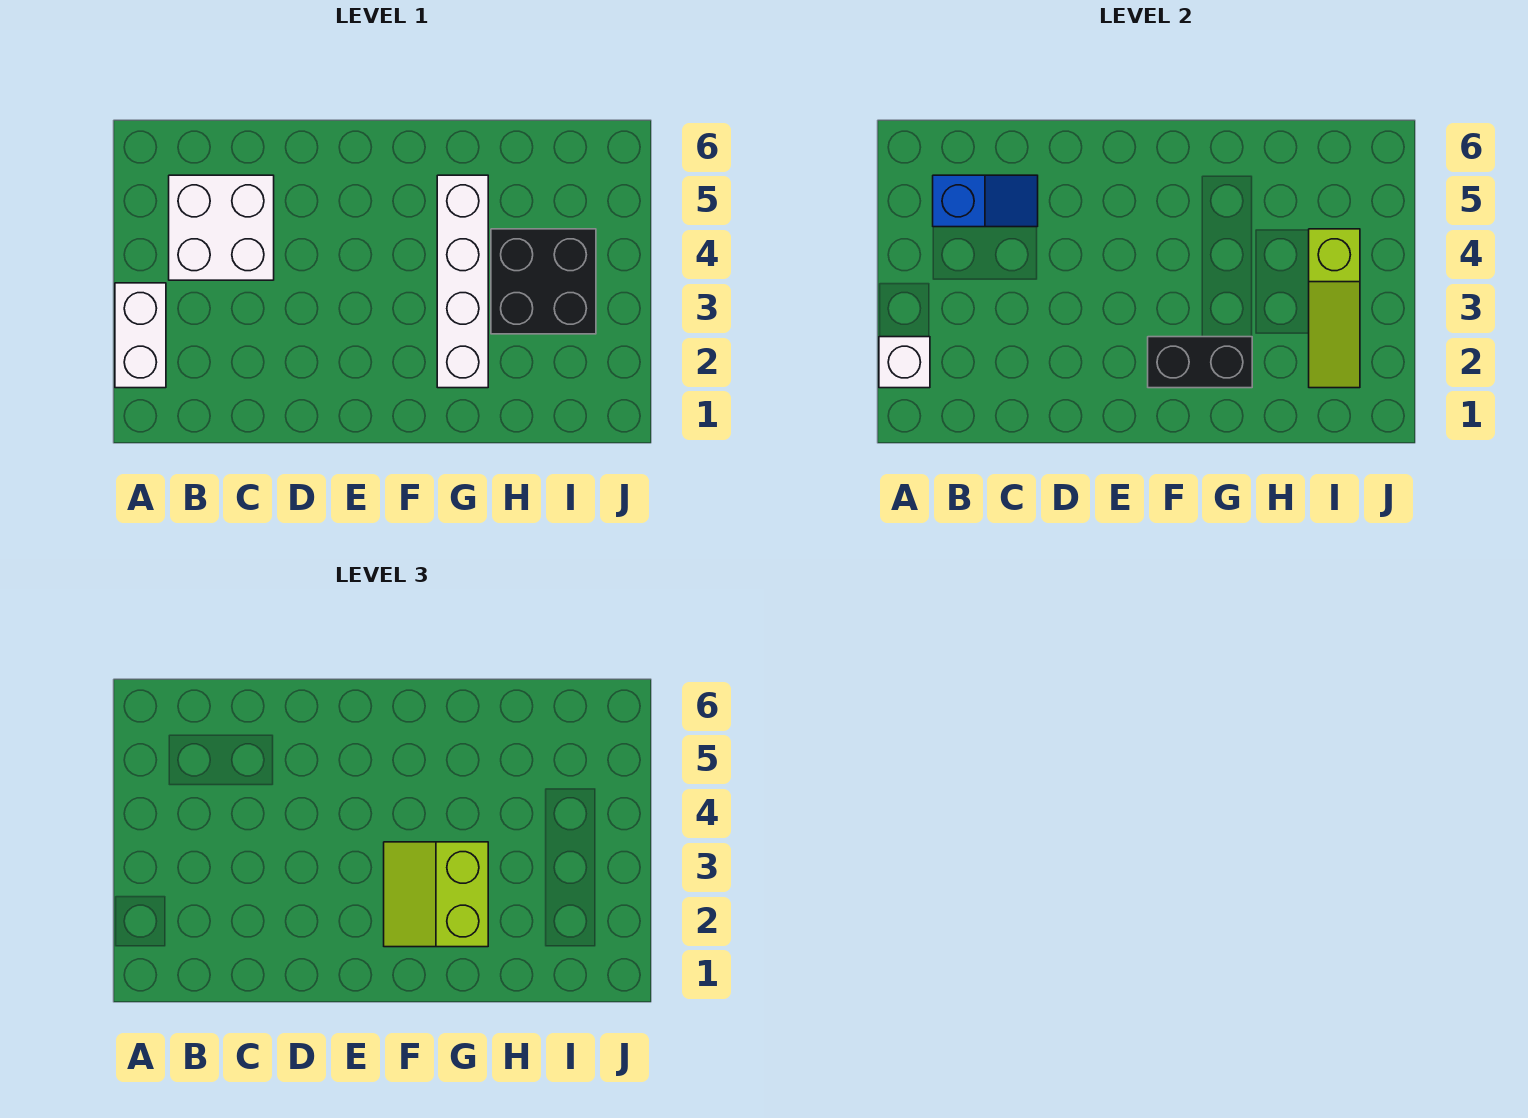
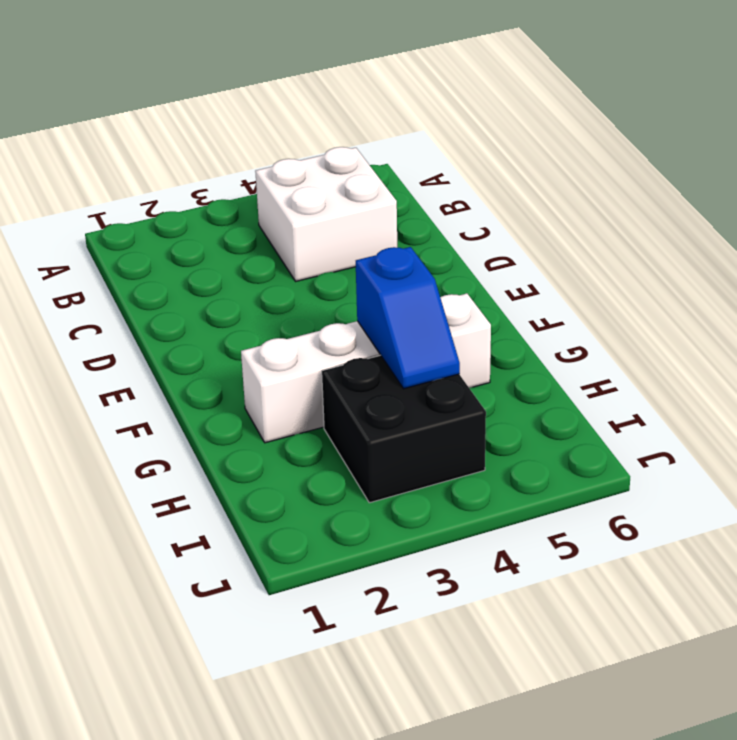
blue slope G4:H4 level 2 top G -> blue slope B5:C5 level 2 top B
none -> white brick A2:A3 level 1
none -> white brick A2 level 2

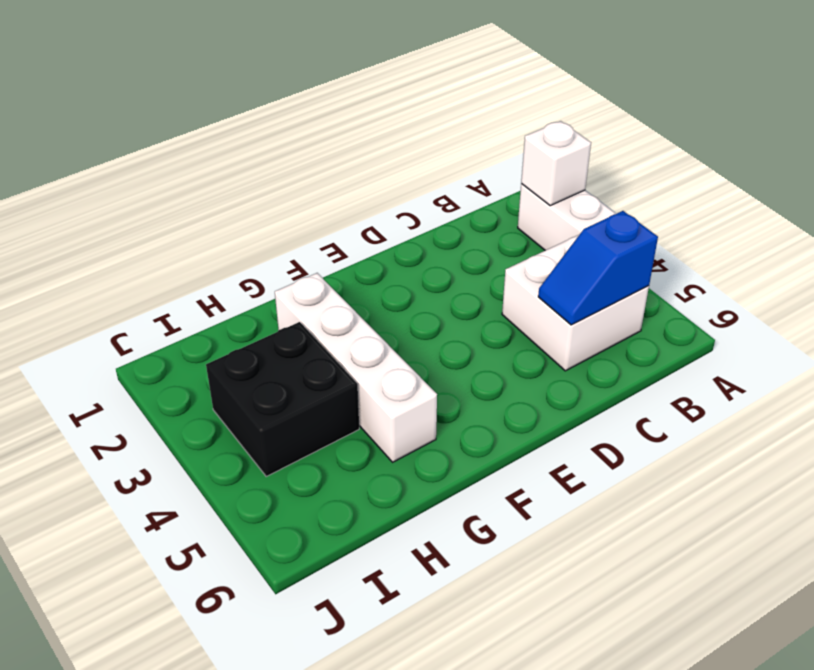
none -> black brick F2:G2 level 2
none -> lime slope I2:I4 level 2 top 4

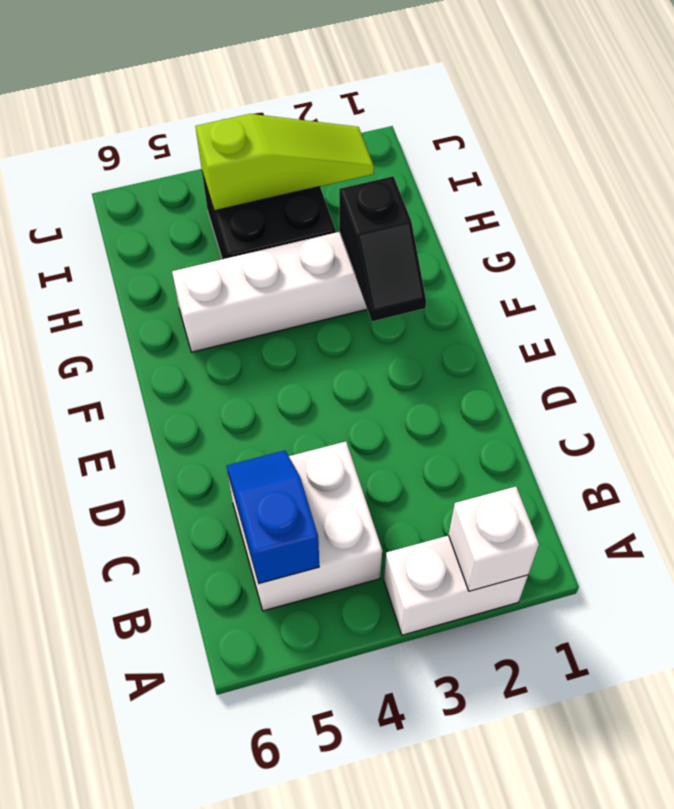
black slope F2:G2 level 2 top G -> black brick F2:G2 level 2
none -> lime slope F2:G3 level 3 top G

